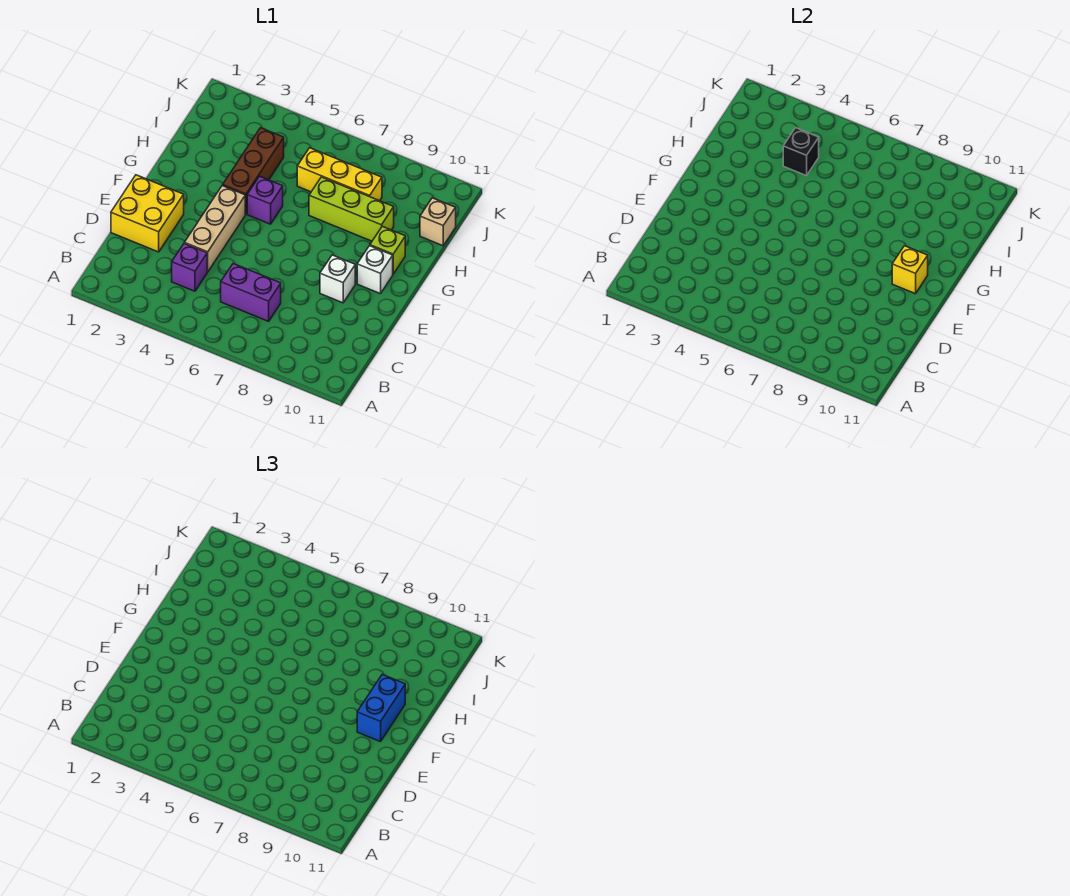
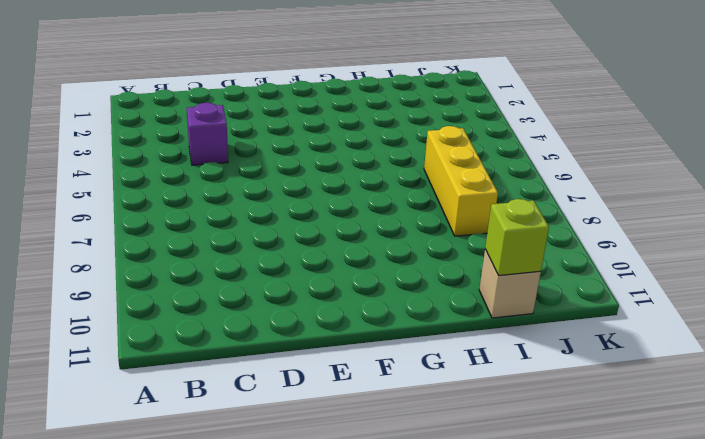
lime brick I11 level 2 -> lime brick G10 level 1
none -> purple brick C6:C7 level 1
none -> yellow brick D1:E2 level 1
none -> tan brick D4:F4 level 1

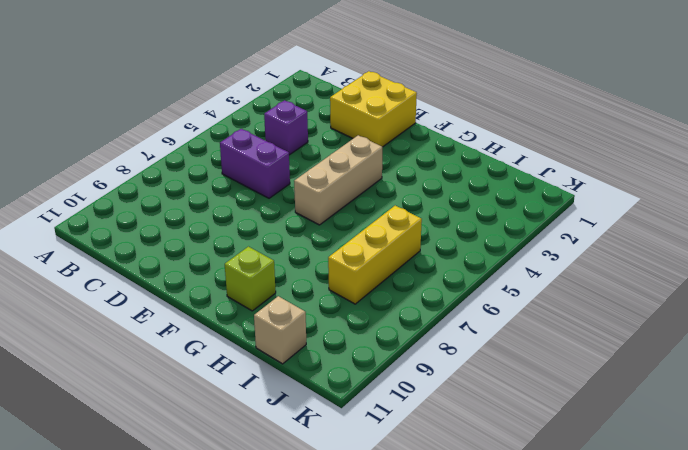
purple brick C6:D6 level 1 -> purple brick C6:C7 level 1
tan brick F4:F6 level 1 -> tan brick D4:F4 level 1
none -> white brick E9 level 1
none -> white brick F10 level 1
none -> brown brick G4:I4 level 1

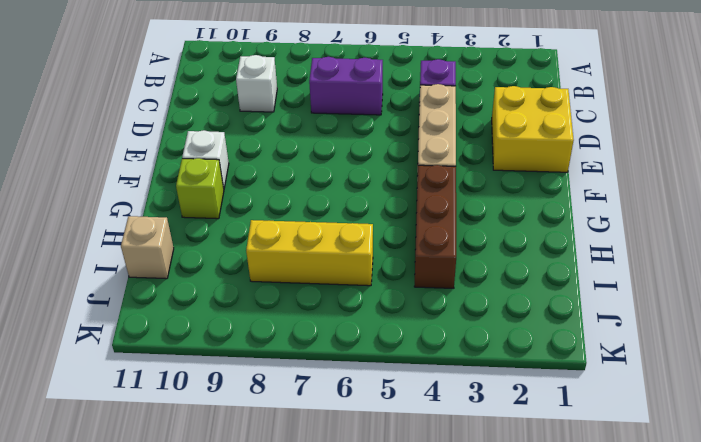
white brick C9 level 1 -> white brick E9 level 1
none -> purple brick G5 level 1
none -> lime brick H7:H9 level 1
none -> yellow brick F10 level 2

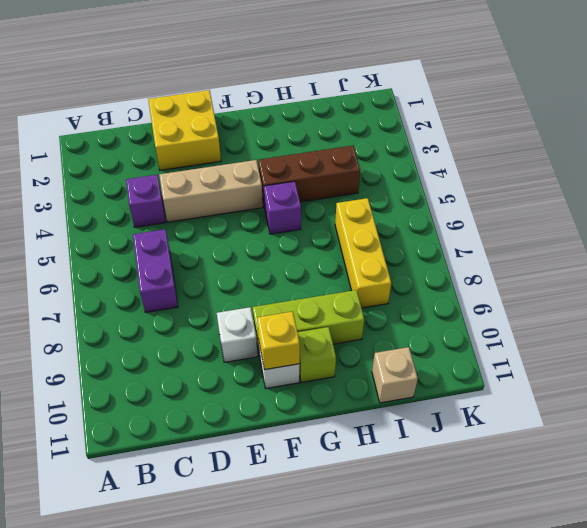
lime brick F9:H9 level 1 -> lime brick H7:H9 level 1
none -> black brick I4 level 2
none -> blue brick F10:G10 level 3

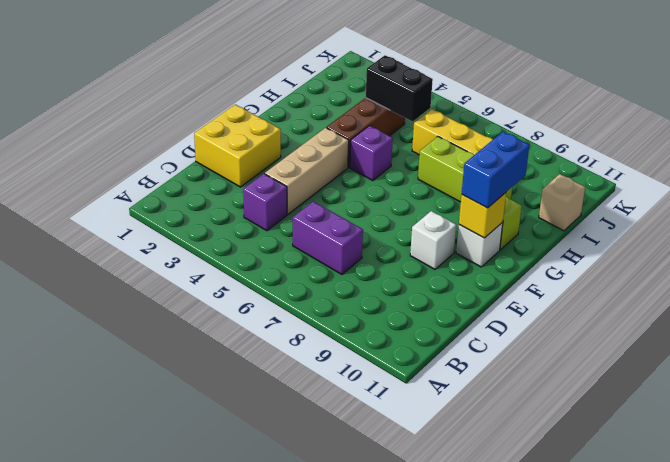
black brick I4:I5 level 2 -> black brick I4 level 2

